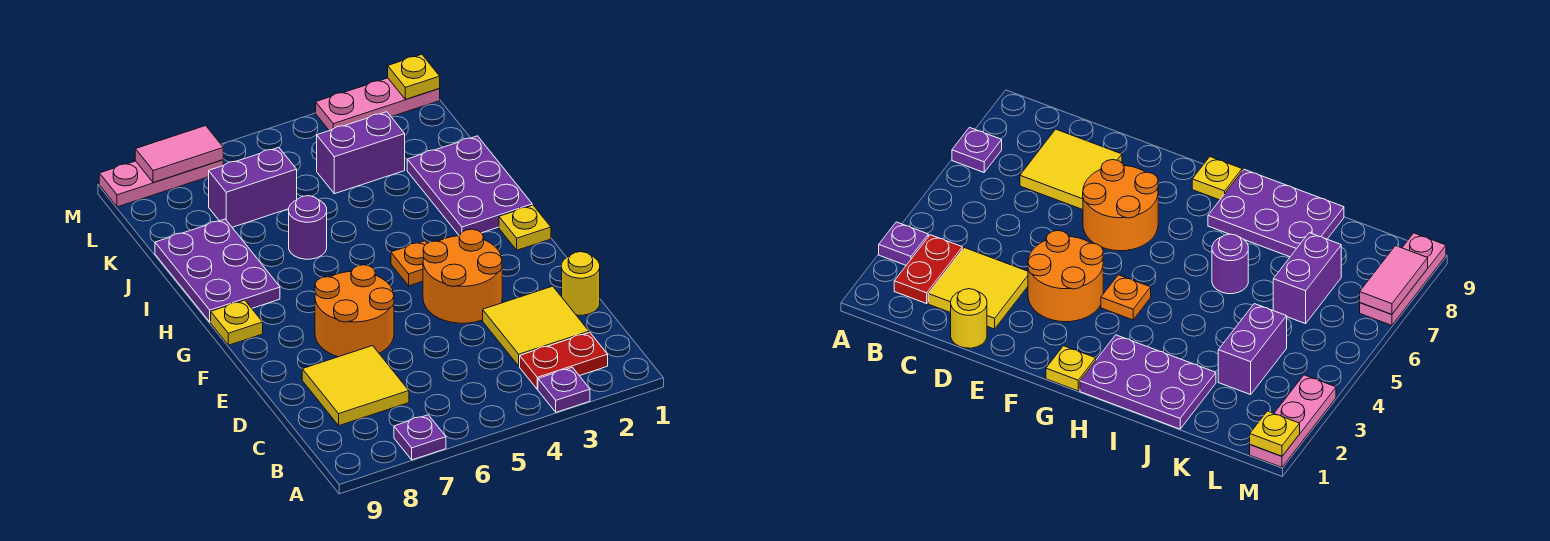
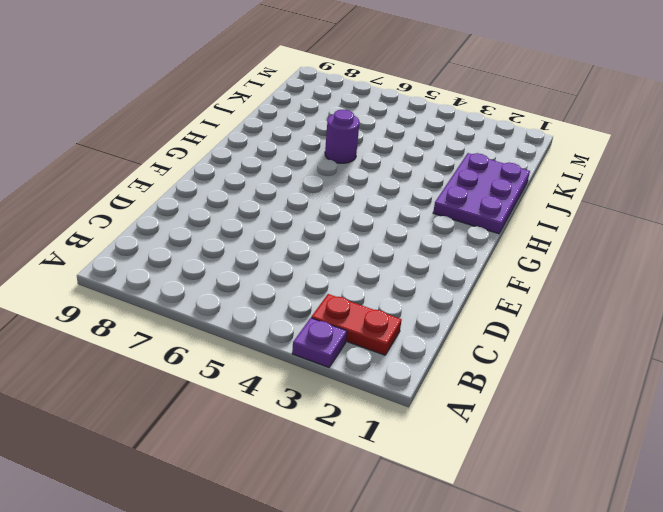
none -> purple plate A7 level 1
none -> yellow tile C2:D3 level 1
none -> yellow tile C7:D8 level 1

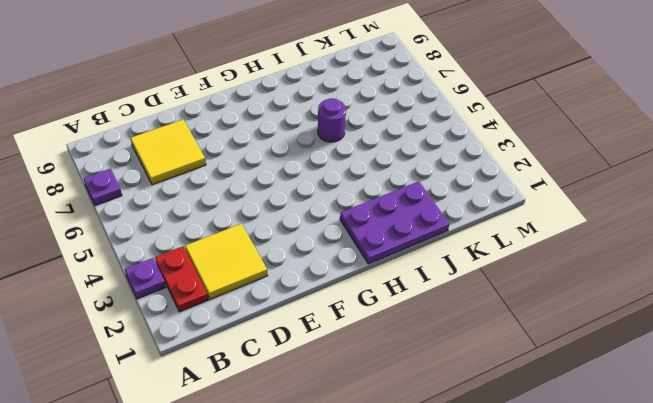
none -> yellow round brick D1 level 1
none -> orange round brick E3:F4 level 1
none -> orange round brick E6:F7 level 1

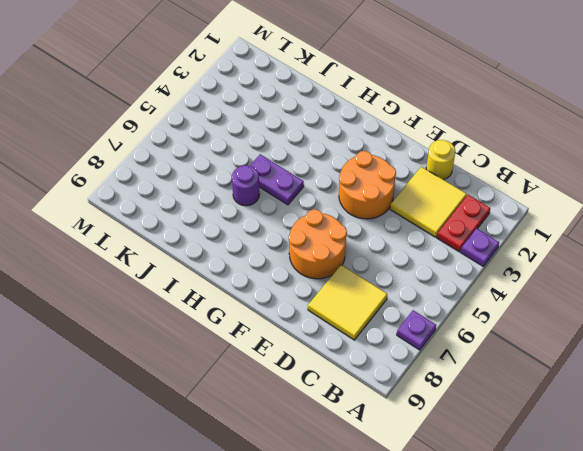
purple plate H5:I5 level 1 -> none
none -> yellow plate G1 level 1
none -> orange plate G4 level 1
none -> yellow plate G9 level 1

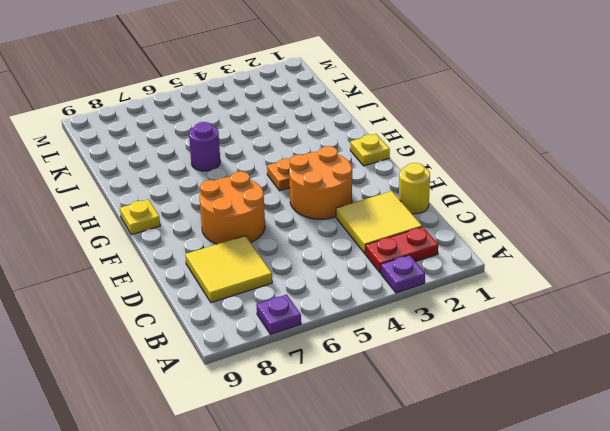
none -> purple plate H1:J2 level 1
none -> purple plate H8:J9 level 1
none -> purple brick K3:K4 level 1

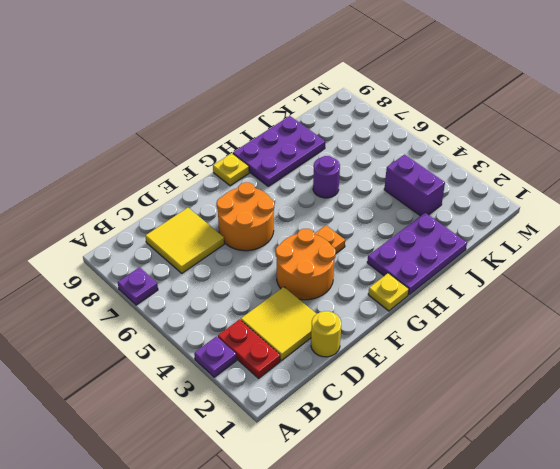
none -> purple brick K6:K7 level 1
none -> pink plate M1:M3 level 1
none -> pink plate M7:M9 level 1

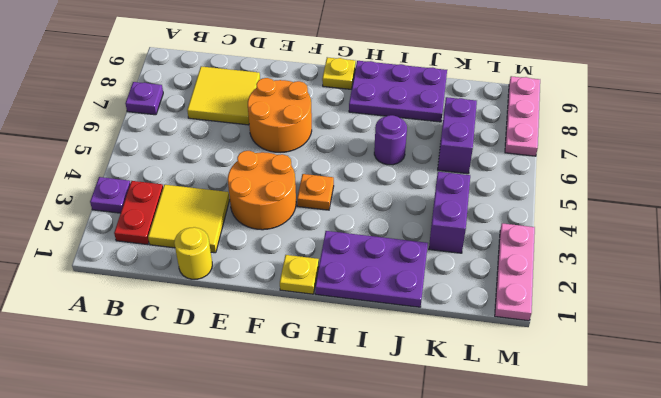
none -> yellow plate M1 level 2
none -> pink tile M7:M8 level 2

